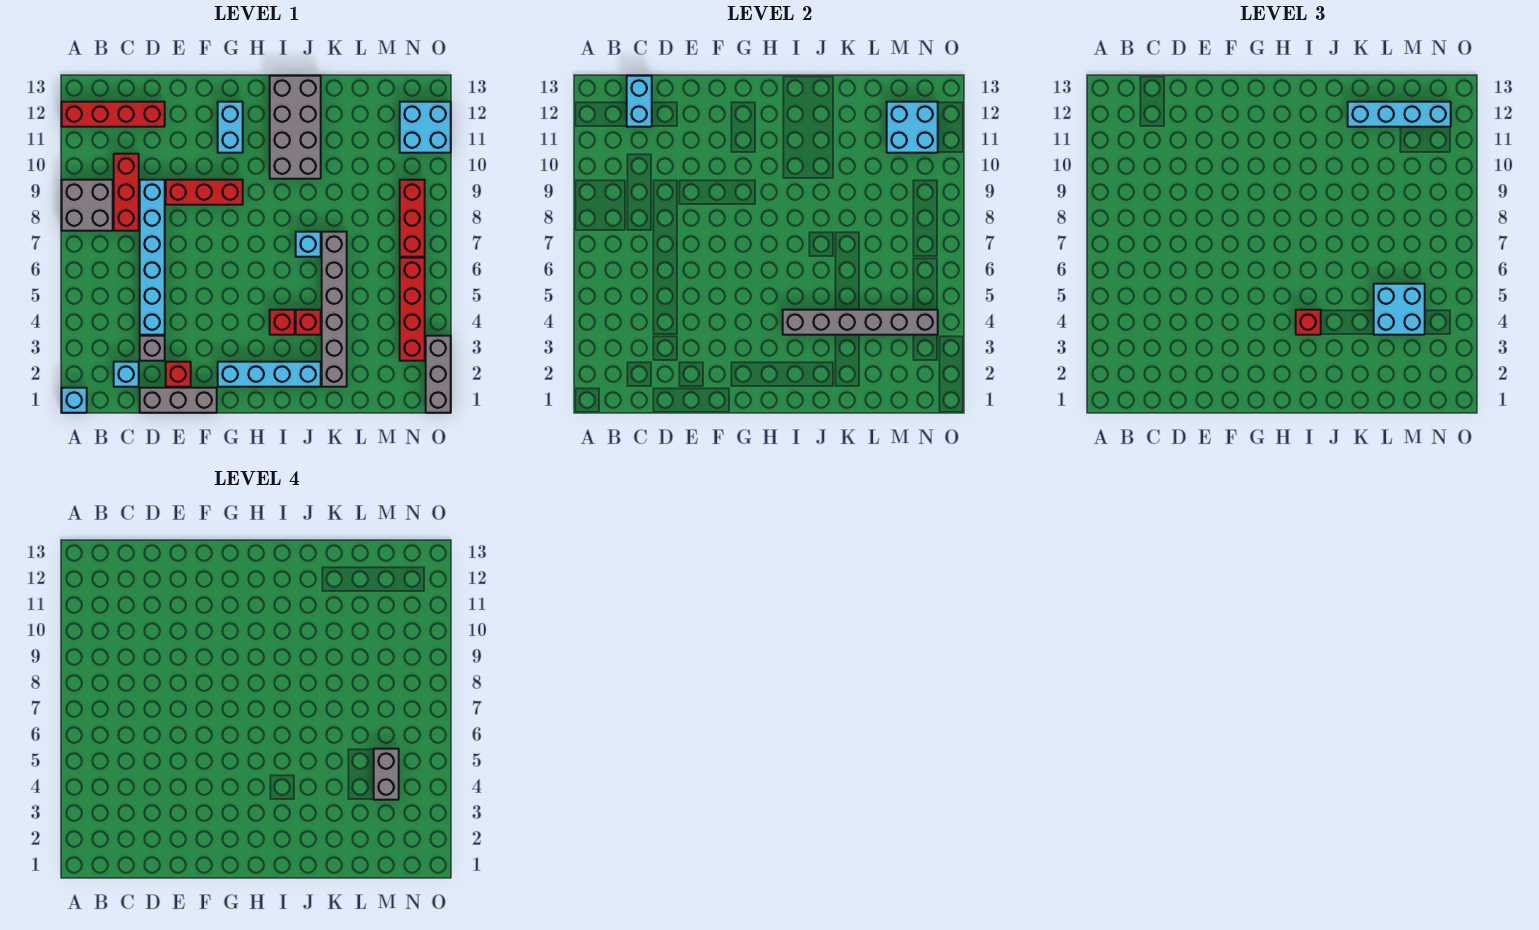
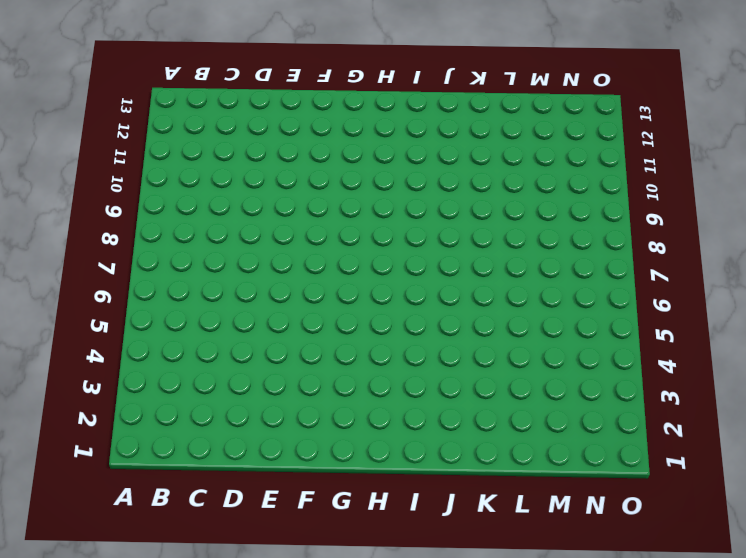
none -> cyan brick A1 level 1
none -> grey brick A8:B9 level 1
none -> red brick A12:D12 level 1

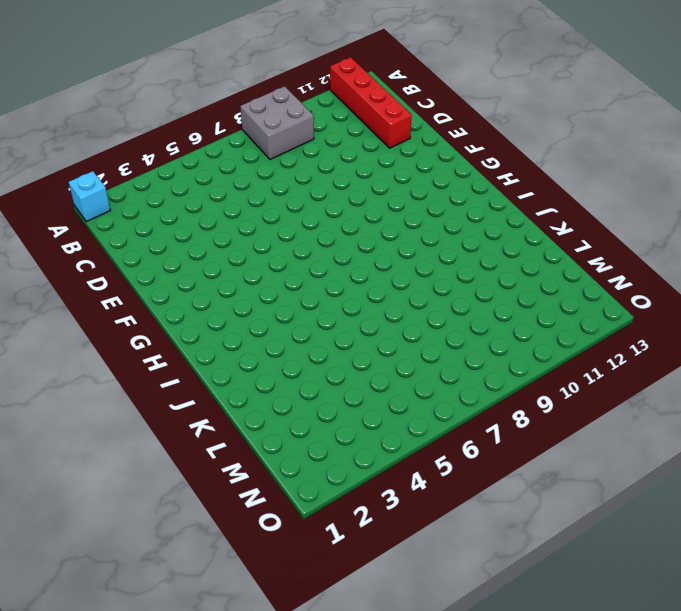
none -> cyan brick C2 level 1
none -> red brick C8:C10 level 1
none -> grey brick D1:F1 level 1

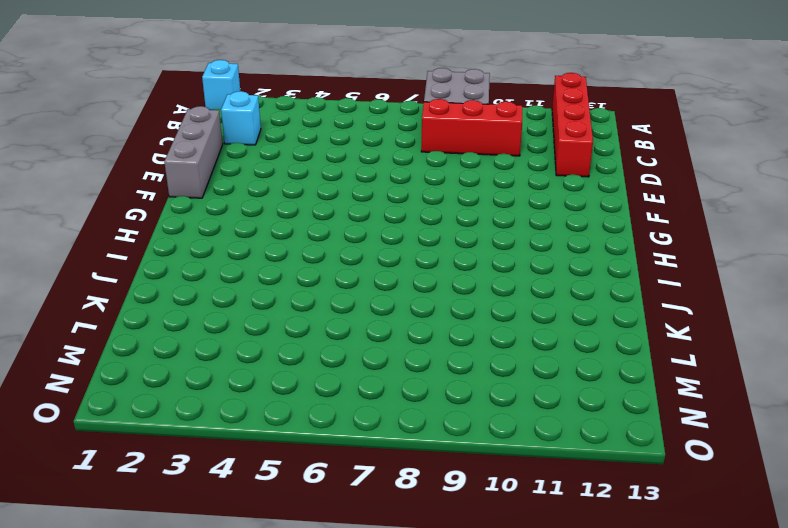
none -> grey brick D3 level 1
none -> cyan brick D4:D9 level 1
none -> red brick E2 level 1

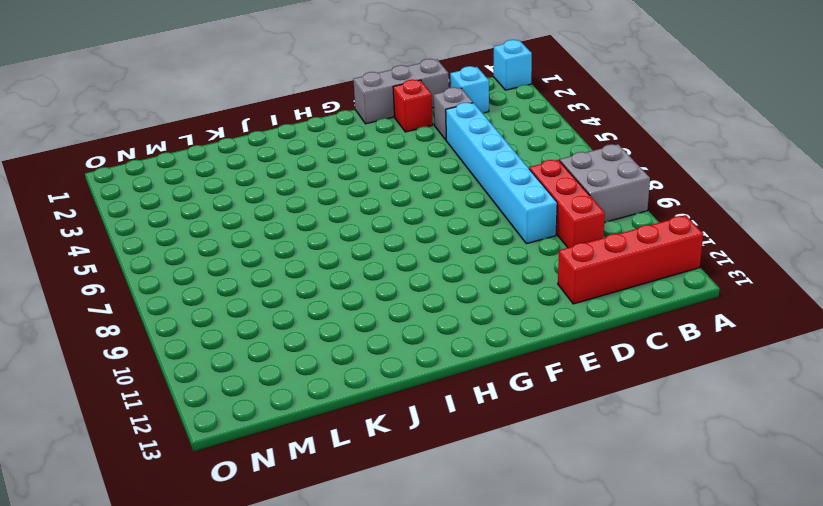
none -> red brick E9:G9 level 1
none -> cyan brick G2:J2 level 1
none -> cyan brick G11:G12 level 1

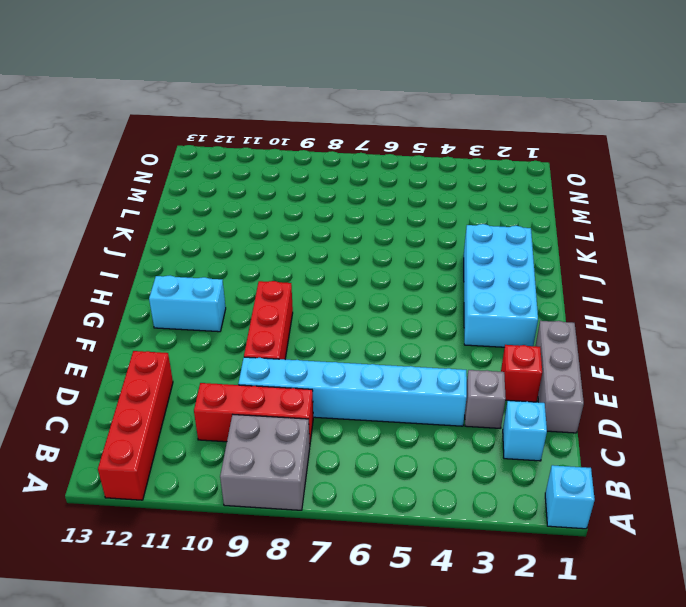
cyan brick G2:J3 level 1 -> cyan brick G2:J2 level 1
none -> red brick I4 level 1
none -> grey brick I10:J13 level 1
none -> red brick J4 level 1

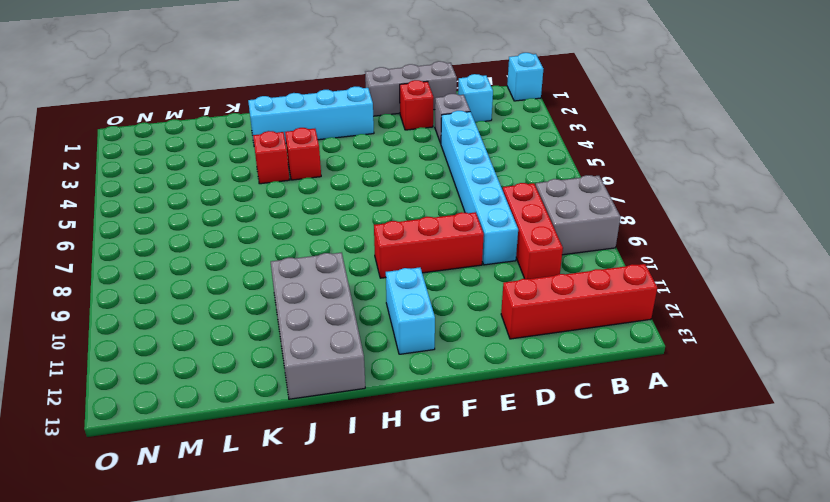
none -> cyan brick J7 level 1
none -> grey brick K2:K7 level 1
none -> red brick N3:N6 level 1

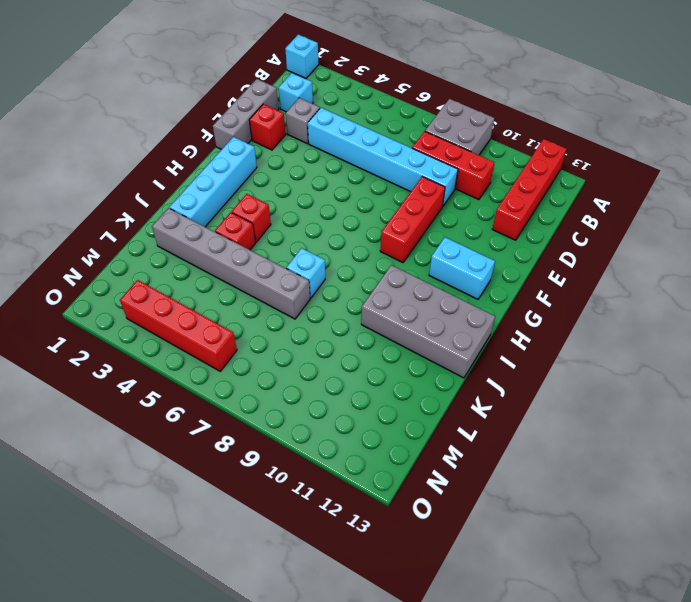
none -> red brick N7:N9 level 1
none -> cyan brick N11:O12 level 1
none -> grey brick O1:O3 level 1

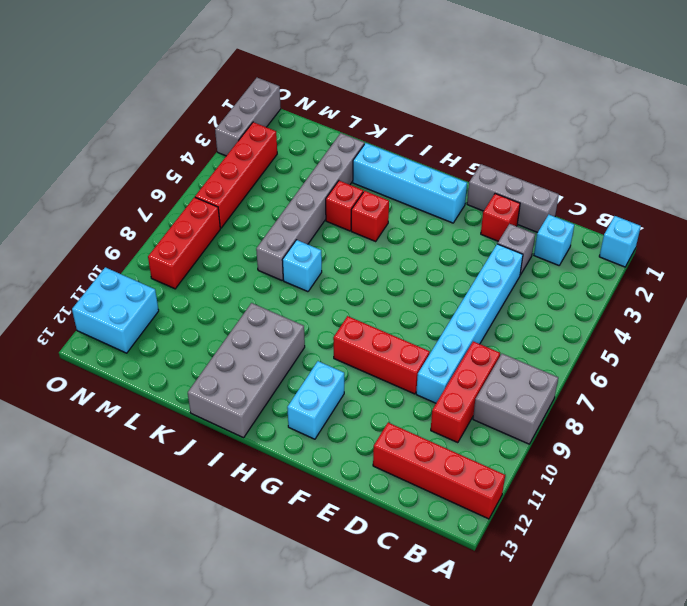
none -> cyan brick C12:C13 level 2
none -> grey brick I4:N4 level 2
none -> cyan brick M11:N12 level 2

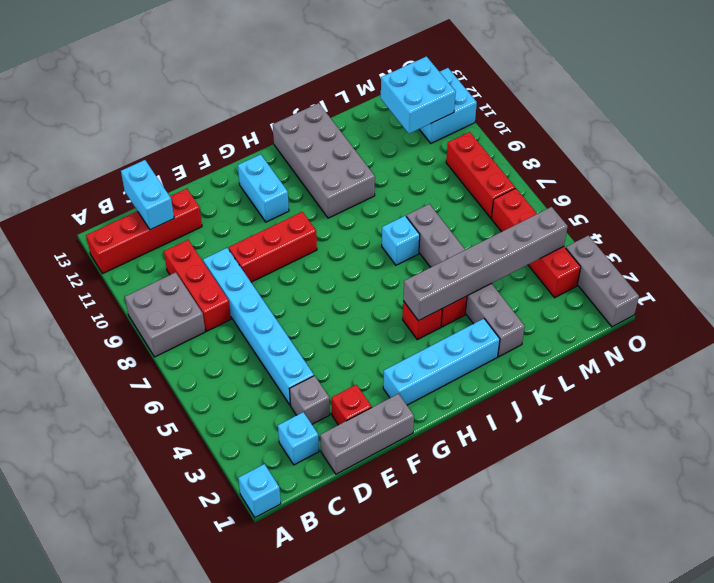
none -> red brick I4 level 3
none -> cyan brick K12:N12 level 3
none -> cyan brick L4:M5 level 3

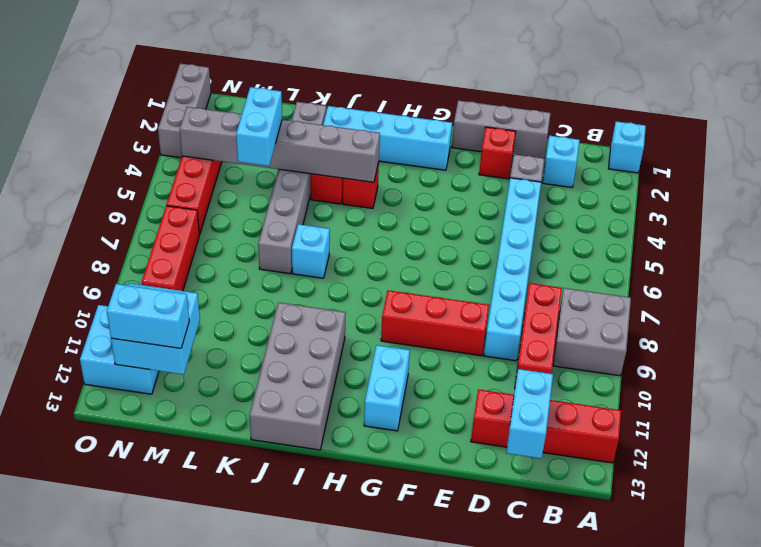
cyan brick L4:L5 level 3 -> cyan brick L4:M5 level 3
cyan brick M12:N12 level 3 -> cyan brick K12:N12 level 3
none -> red brick I4 level 3
none -> grey brick M4:M5 level 4

